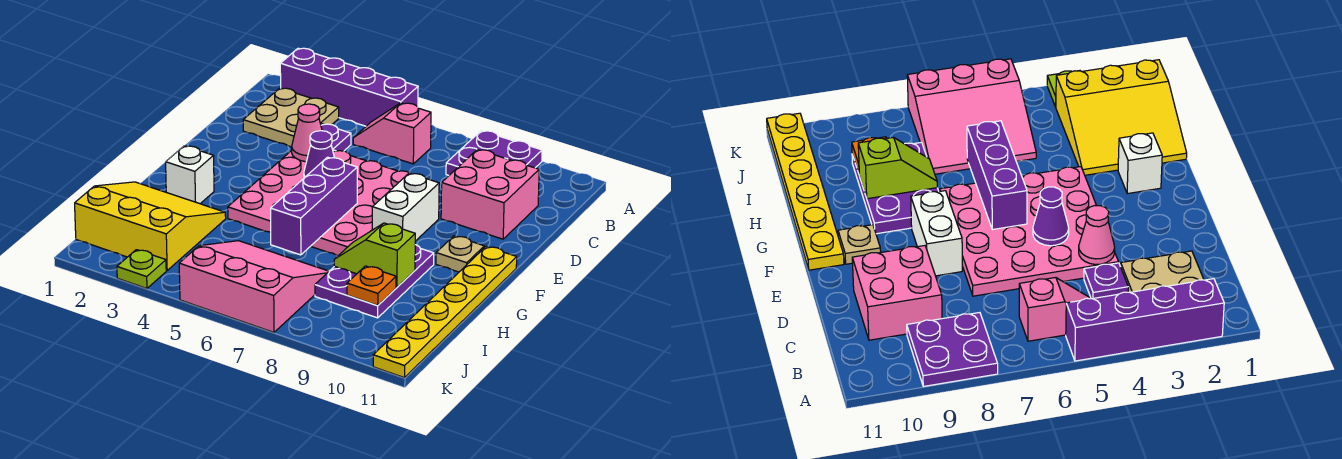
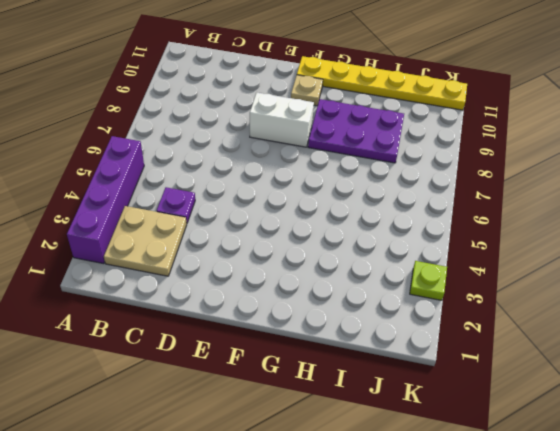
none -> purple plate A8:B9 level 1
none -> pink slope B5:B6 level 1 top 6
none -> pink brick C9:D10 level 1

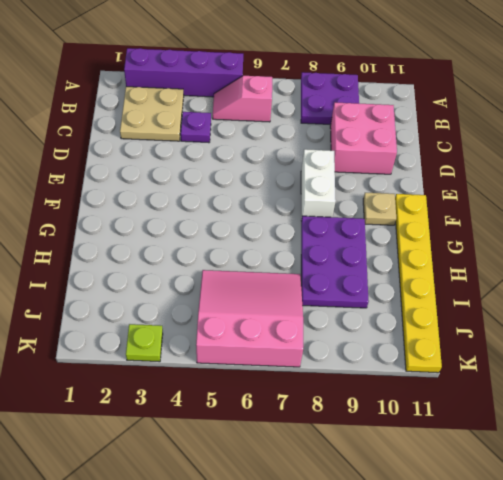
none -> pink plate D4:G7 level 1
none -> white brick G2 level 1
none -> yellow slope H1:J3 level 1 top J

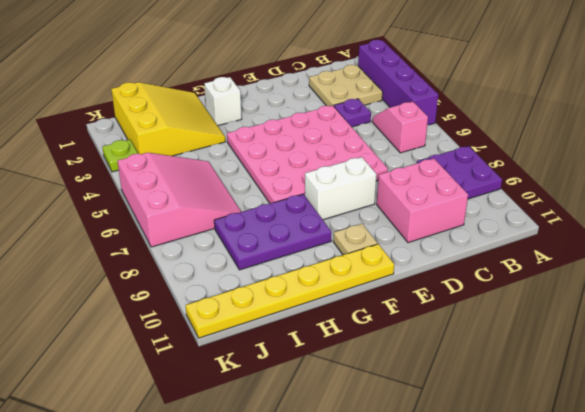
none -> pink cone D4 level 2
none -> purple cone E5 level 2
none -> purple brick F6:H6 level 2

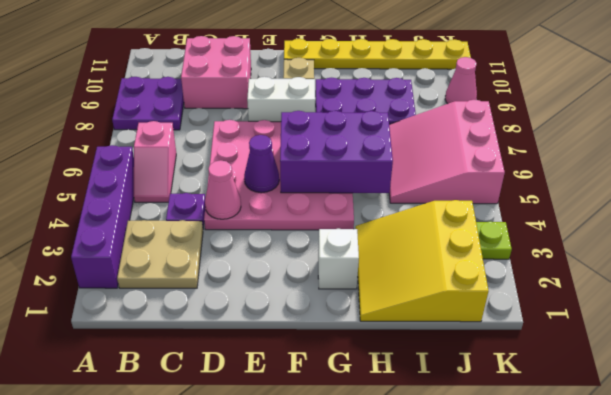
purple brick F5:H6 level 2 -> purple brick F6:H6 level 2
pink cone K9 level 1 -> none
none -> lime slope H8:H9 level 2 top 9
none -> orange plate I9 level 2

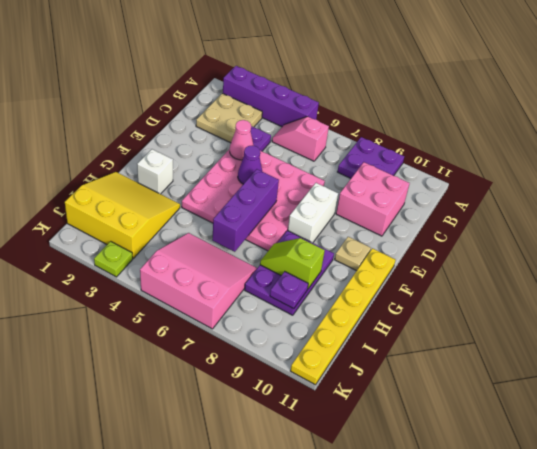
purple plate I9 level 2 -> orange plate I9 level 2

